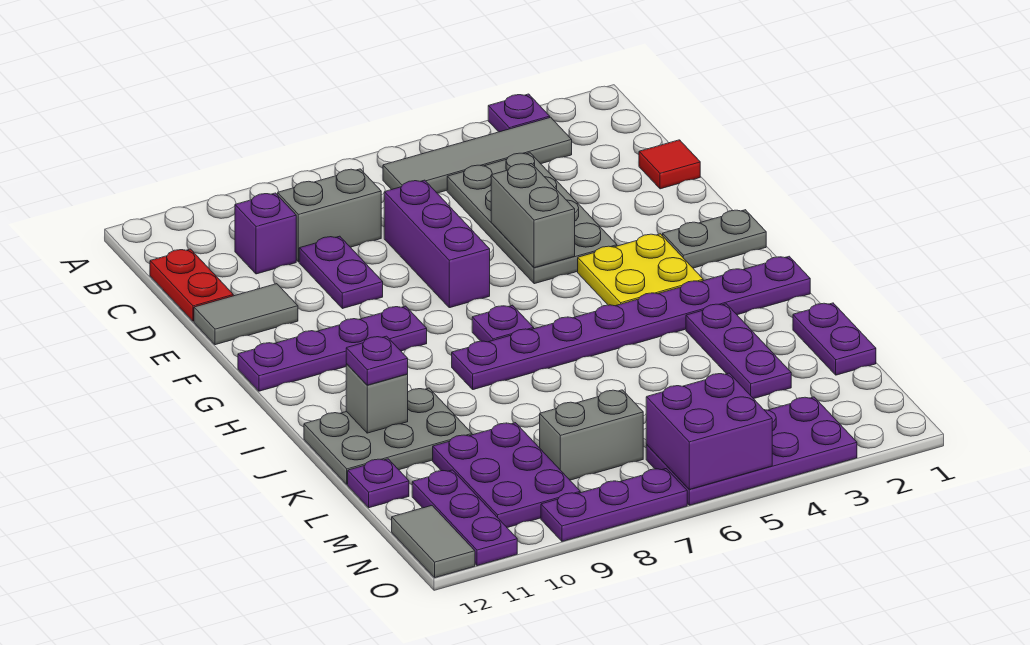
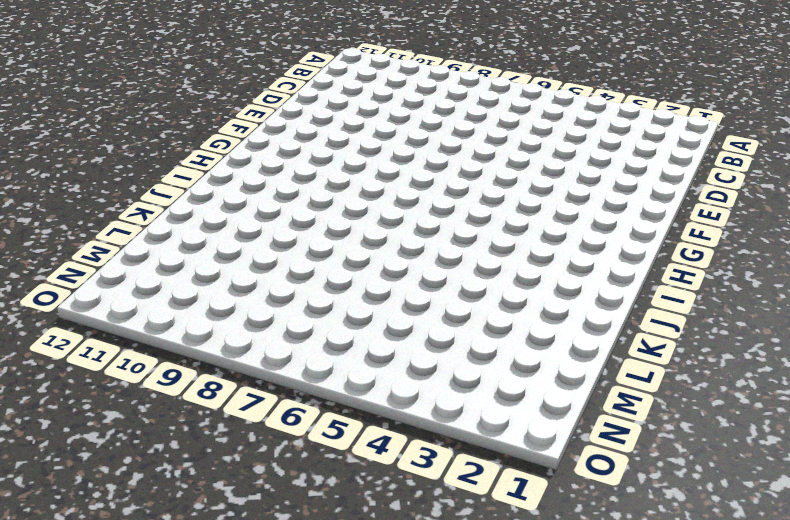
none -> purple plate A3 level 1
none -> grey tile B3:B6 level 1
none -> grey plate C4:F5 level 1

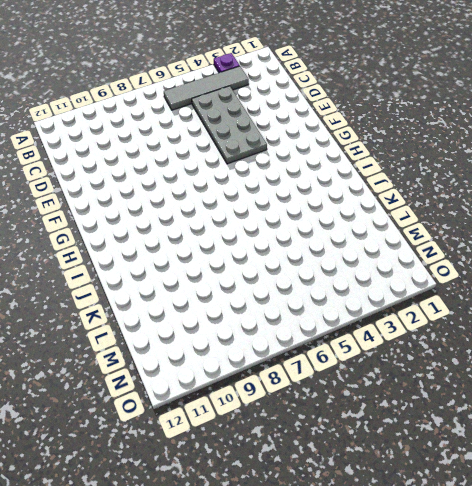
none -> grey brick C8:C9 level 1
none -> purple brick C10 level 1
none -> red plate C12:D12 level 1

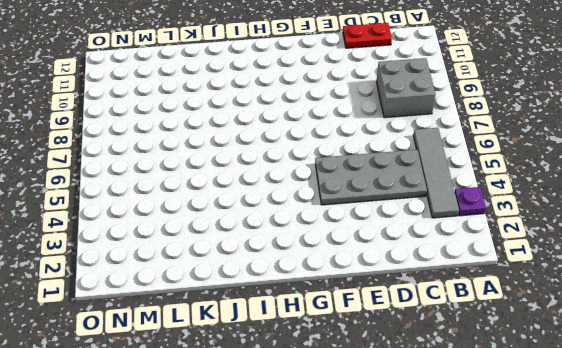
grey brick B8:C9 level 1 -> grey brick C8:C9 level 1
none -> purple brick C10 level 1
none -> red tile D1 level 1
none -> purple brick D7:F7 level 1

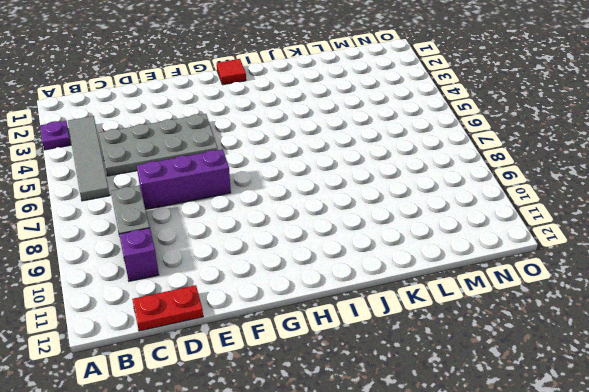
red tile H1 level 1 -> red tile D1 level 1
none -> purple plate D9:E9 level 1
none -> grey tile E11:E12 level 1
none -> grey plate G1:G2 level 1

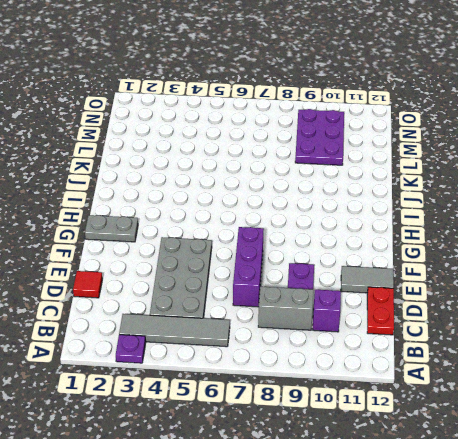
none -> yellow plate G3:H4 level 1
none -> purple plate G9:G12 level 1
none -> purple plate H7 level 1

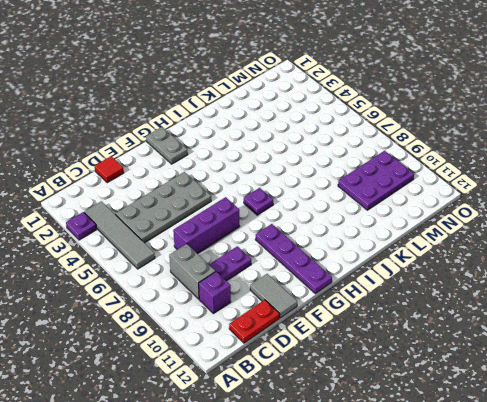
none -> yellow plate G3:H4 level 1
none -> purple plate I1:I8 level 1
none -> purple plate J3:L3 level 1

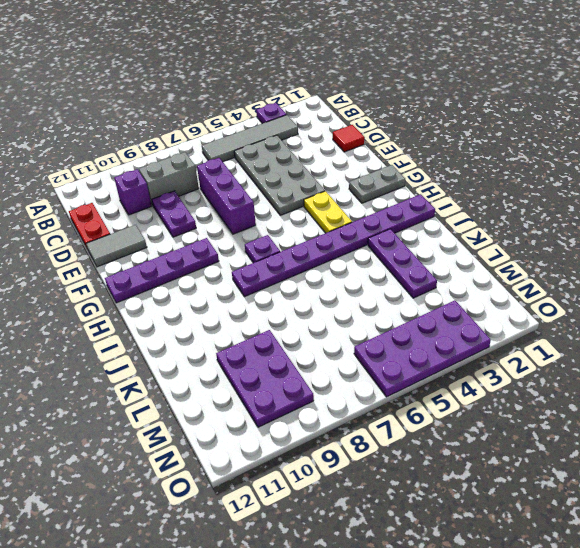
yellow plate G4:H4 level 1 -> yellow plate G3:H4 level 1
none -> grey plate J10:K12 level 1
none -> purple plate K1:L1 level 1
none -> purple plate L12 level 1

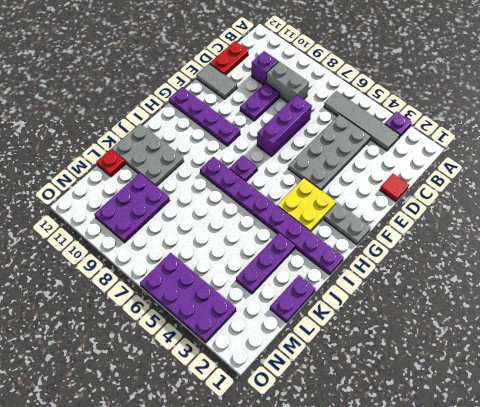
red plate L12 level 1 -> purple plate L12 level 1
none -> grey brick M7:M8 level 1
none -> purple plate M11:O11 level 1
none -> grey tile N12:O12 level 1

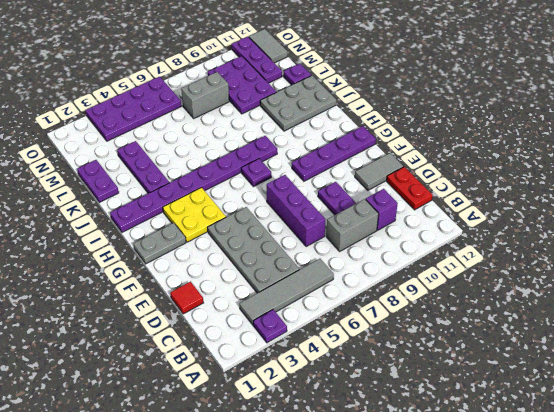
none -> purple plate O7:O9 level 1
none -> grey brick E5:F5 level 2
none -> grey brick J11 level 2

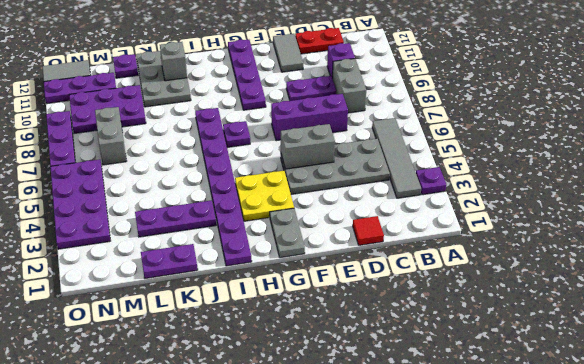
none -> purple brick N5:O6 level 2
none -> purple plate J11 level 3

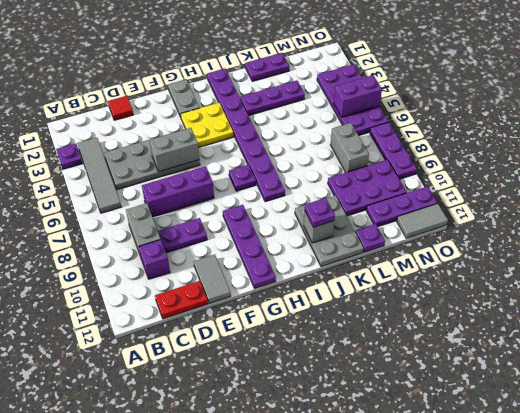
purple brick N5:O5 level 2 -> purple brick N5:O6 level 2

